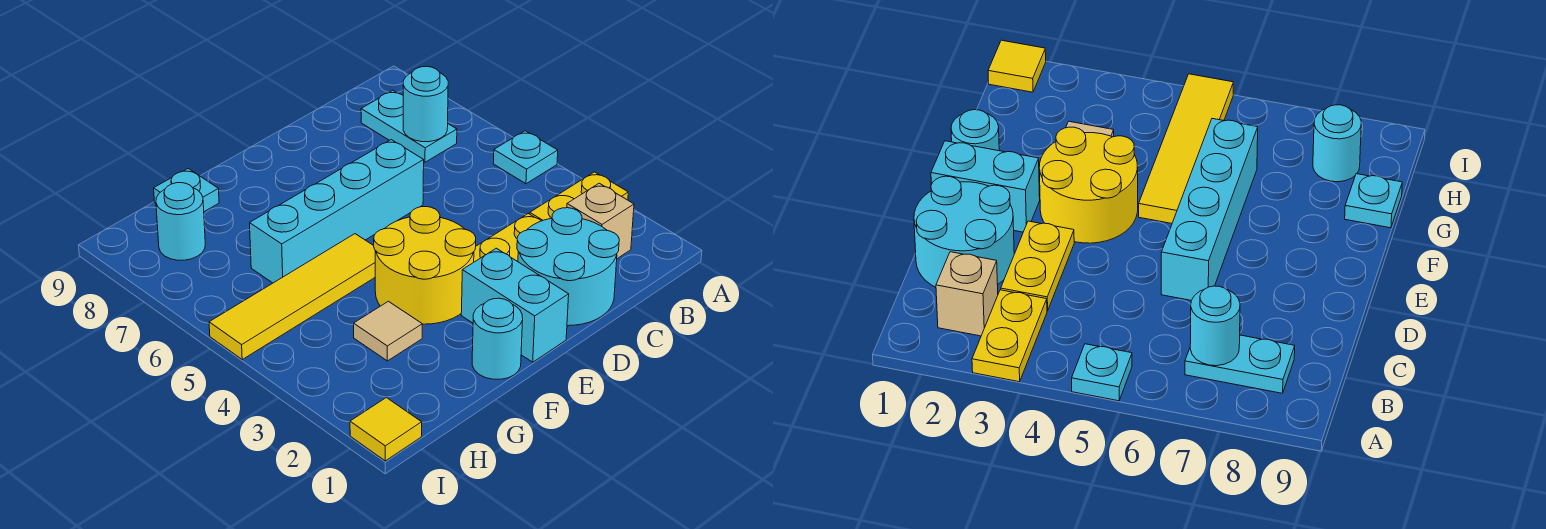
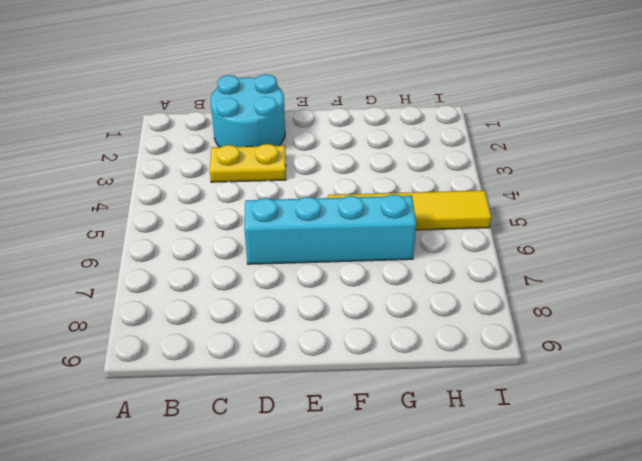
none -> yellow plate A3:B3 level 1
none -> cyan plate A5 level 1
none -> tan brick B2 level 1

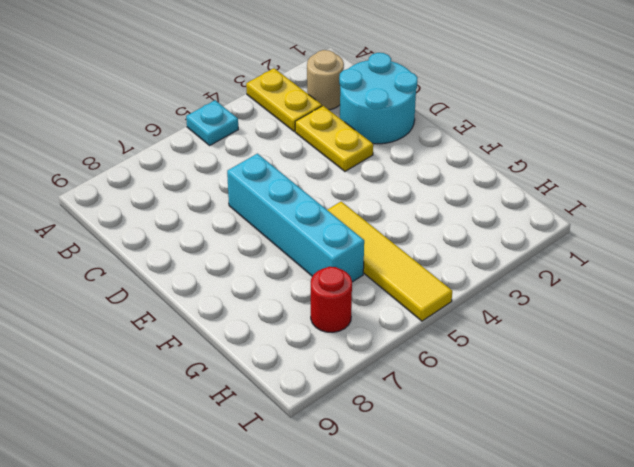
tan round brick B2 level 1 -> tan brick B2 level 1
red round brick H7 level 1 -> none
none -> cyan plate B7:B8 level 1
none -> cyan brick E1:E2 level 1
none -> yellow round brick E3:F4 level 1

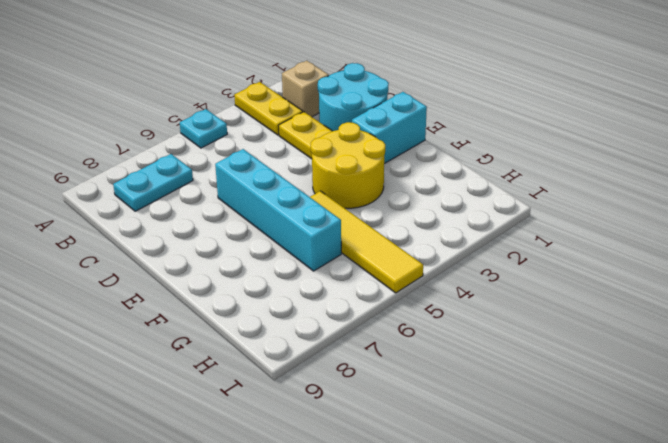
none -> cyan round brick F1 level 1
none -> tan tile G3 level 1
none -> cyan plate G9 level 1

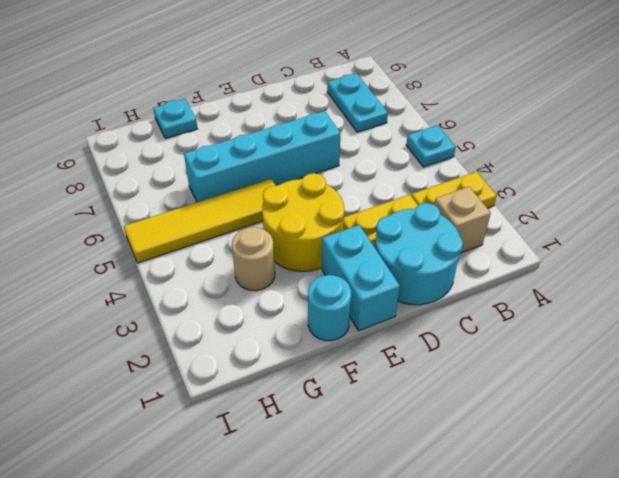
tan round brick G3 level 1 -> tan tile G3 level 1
none -> cyan round brick H8 level 1
none -> yellow tile I1 level 1
none -> cyan round brick B7 level 2

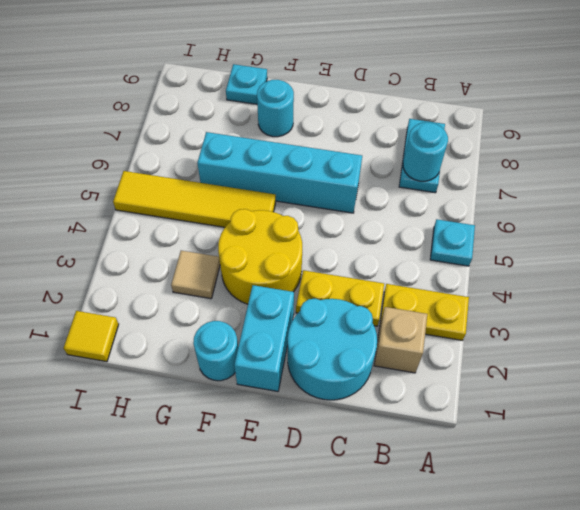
cyan round brick F8 level 1 -> cyan round brick H8 level 1

